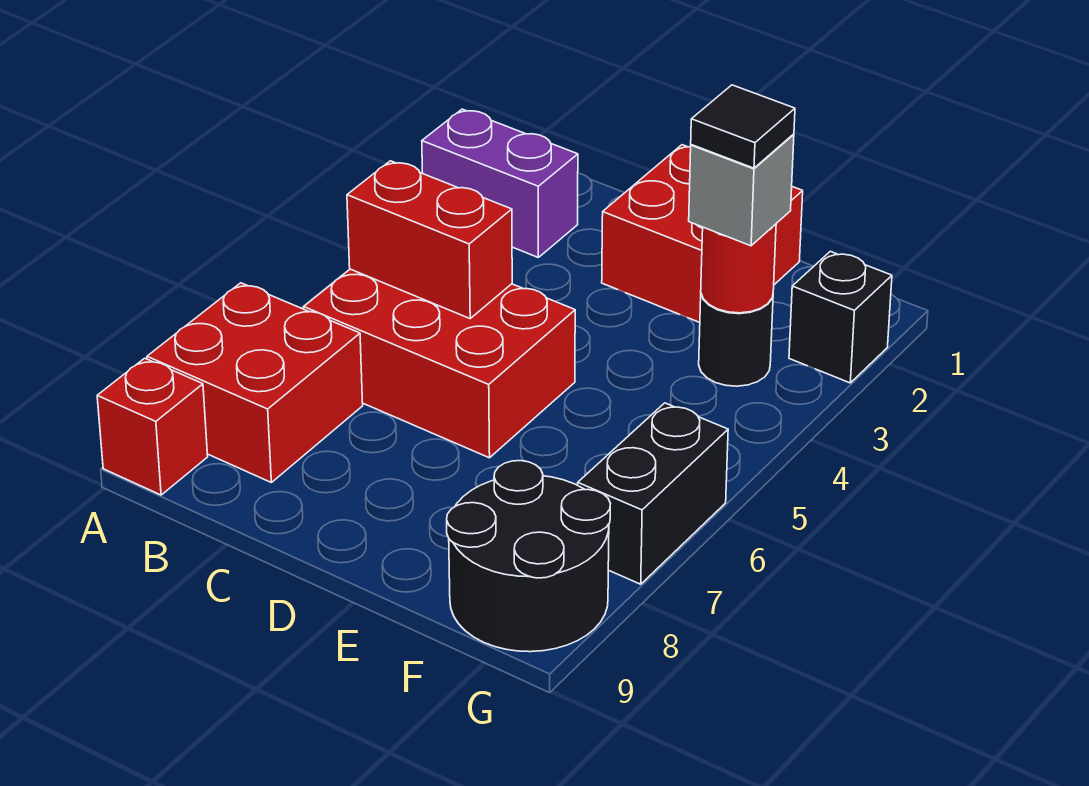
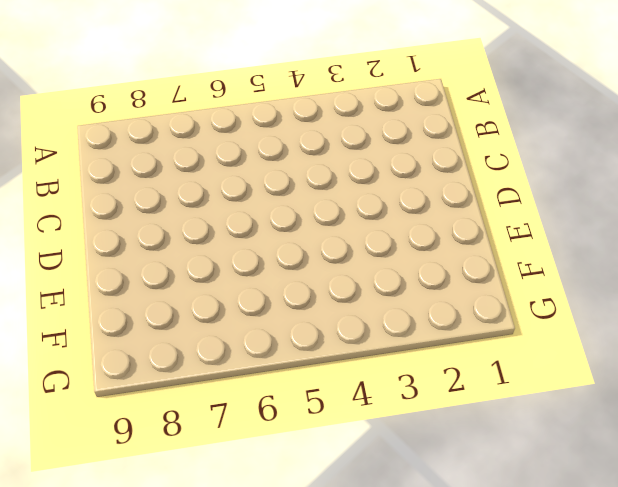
none -> purple brick A2:B2 level 1
none -> red brick A7:B8 level 1
none -> red brick A9 level 1

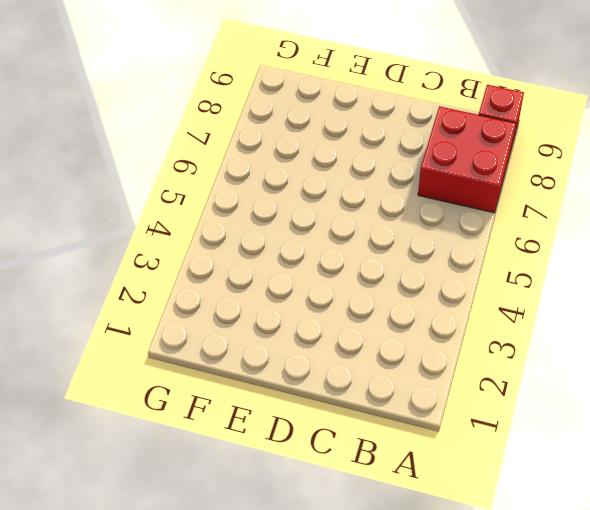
none -> purple brick A2:B2 level 1
none -> red brick B5:D6 level 1
none -> red brick D1:E2 level 1

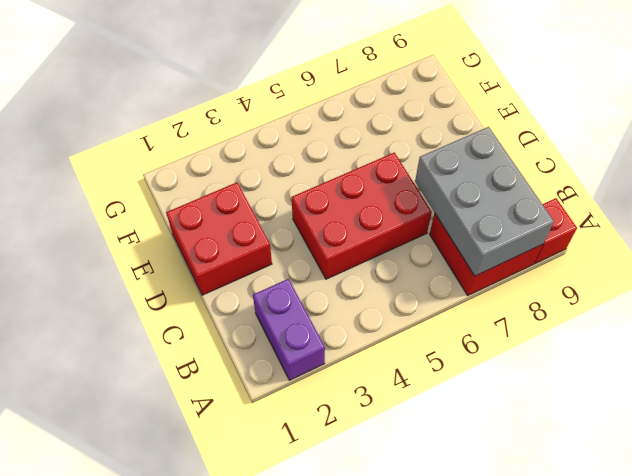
grey brick A7:C8 level 2 -> none
red brick C4:D6 level 1 -> red brick B5:D6 level 1
none -> black round brick F3 level 1
none -> black round brick F8:G9 level 1
none -> black brick G2 level 1

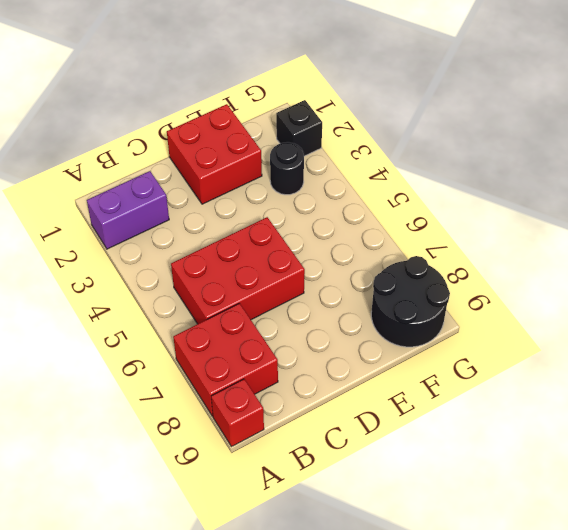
none -> black brick G6:G7 level 1
none -> red brick B5:C5 level 2
none -> red round brick F3 level 2

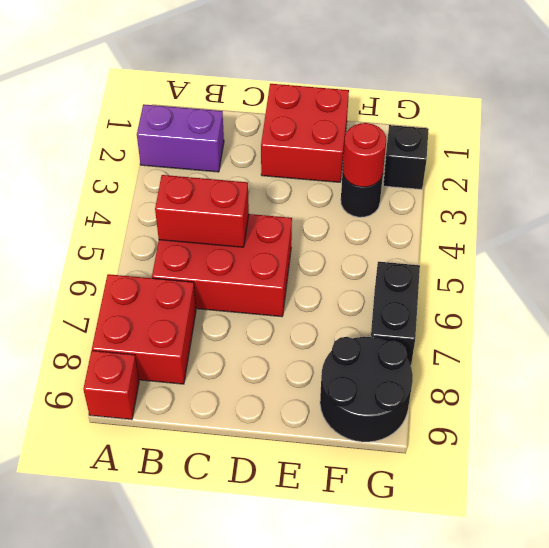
none -> grey brick F3 level 3
none -> black tile F3 level 4

